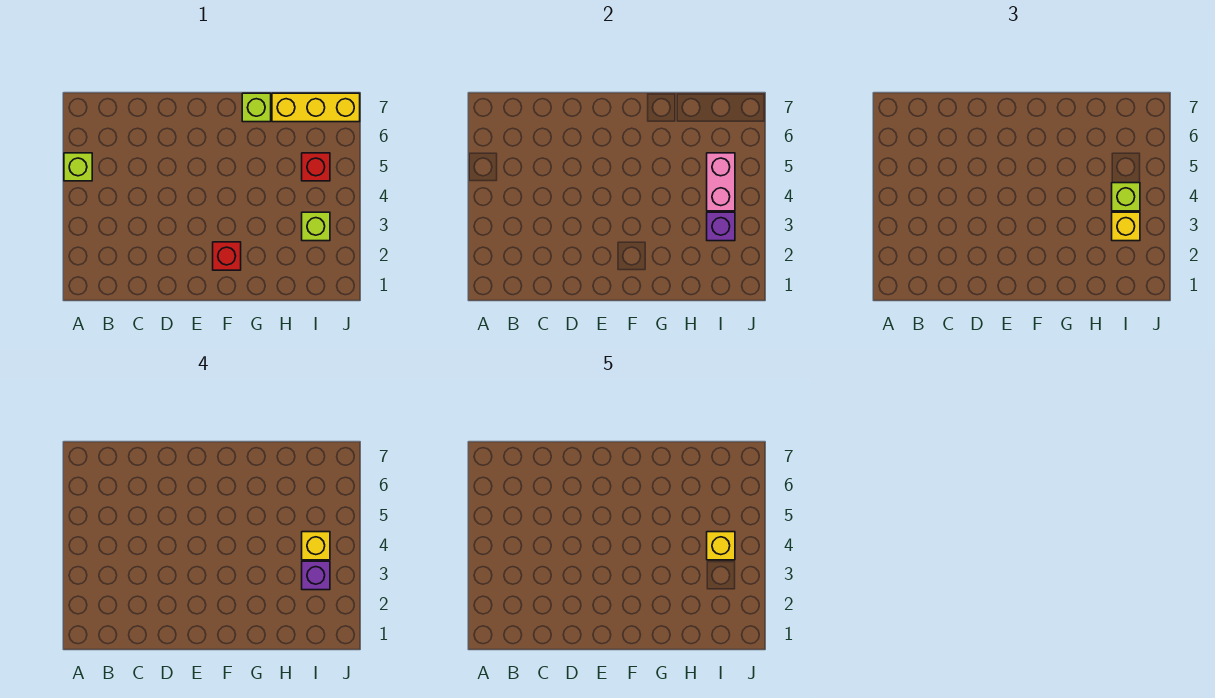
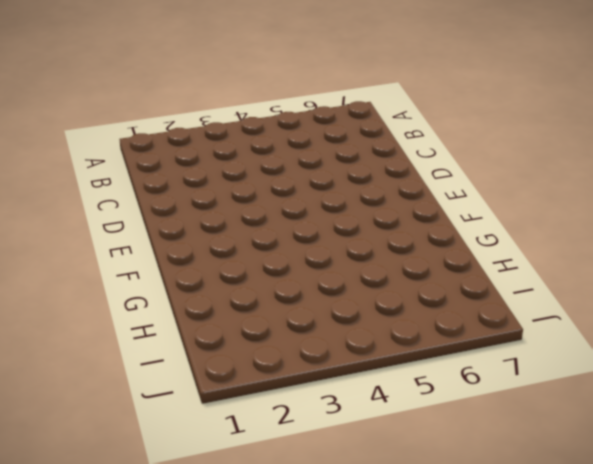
none -> lime brick A5 level 1
none -> red brick F2 level 1
none -> lime brick G7 level 1

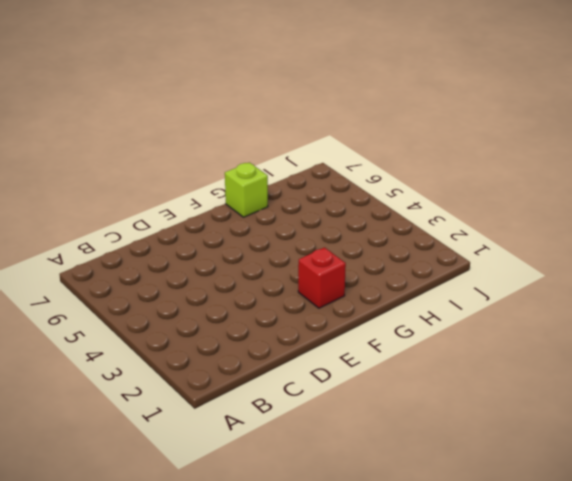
none -> lime brick A5 level 1
none -> yellow brick H7:J7 level 1
none -> lime brick I3 level 1

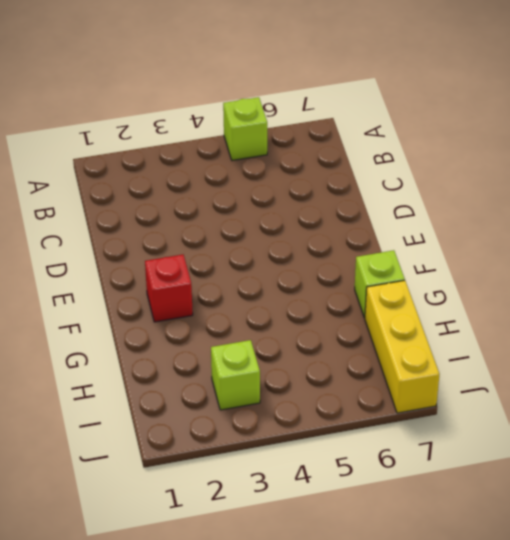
none -> red brick I5 level 1
none -> purple brick I3 level 2
none -> pink brick I4:I5 level 2

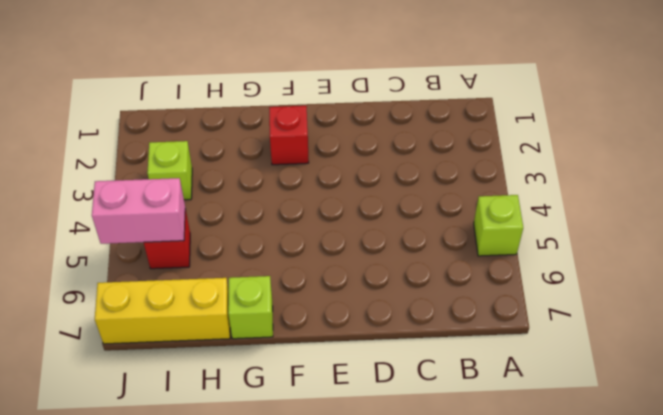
pink brick I5:J5 level 2 -> pink brick I4:I5 level 2
none -> purple brick I3 level 2
none -> yellow brick I3 level 3
none -> lime brick I4 level 3

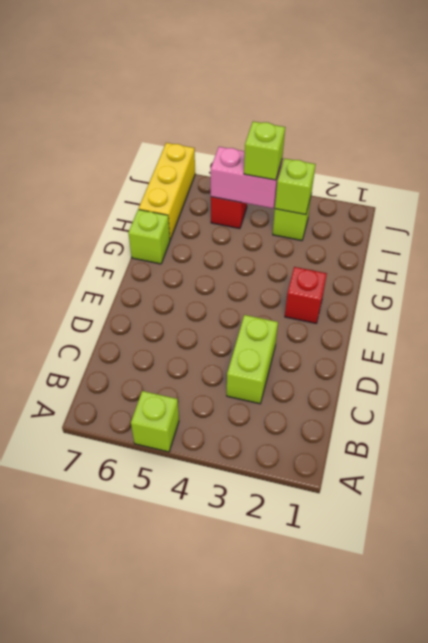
lime brick C3:D3 level 1 -> none
lime brick I3 level 2 -> purple brick I3 level 2
none -> yellow brick I3 level 3
none -> purple brick I3 level 4
none -> yellow brick I4 level 4

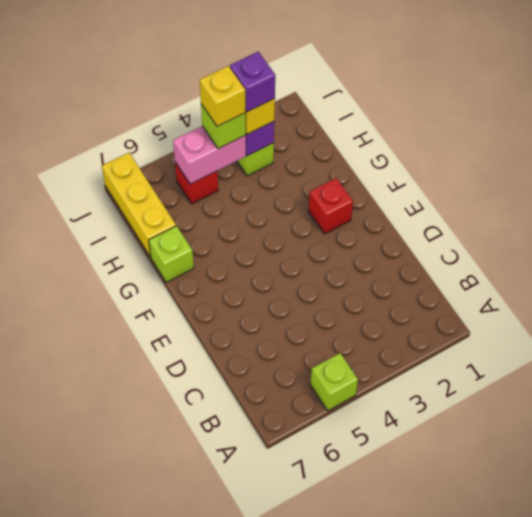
none -> yellow brick I4 level 5

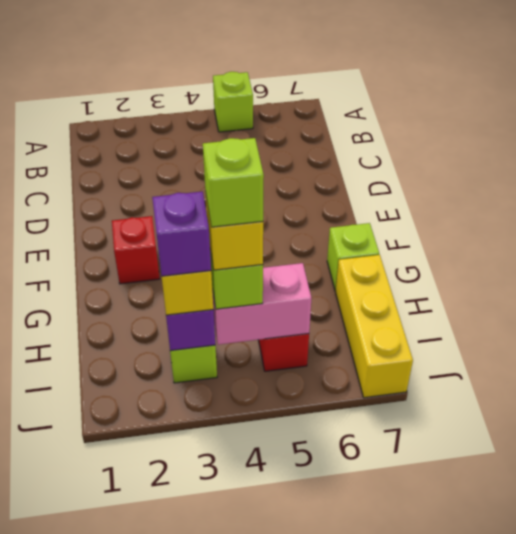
lime brick I4 level 5 -> yellow brick I4 level 5

